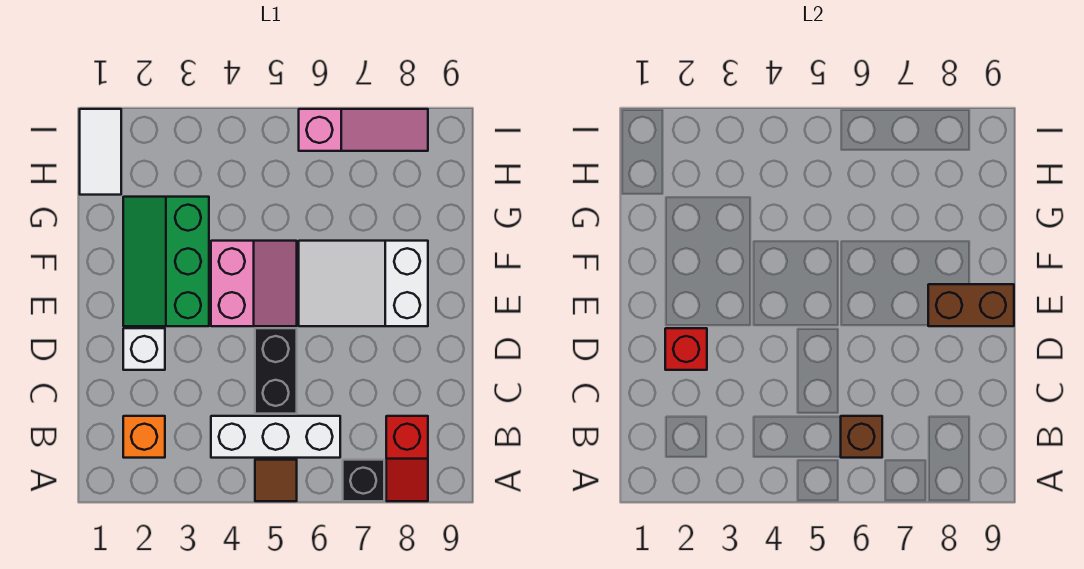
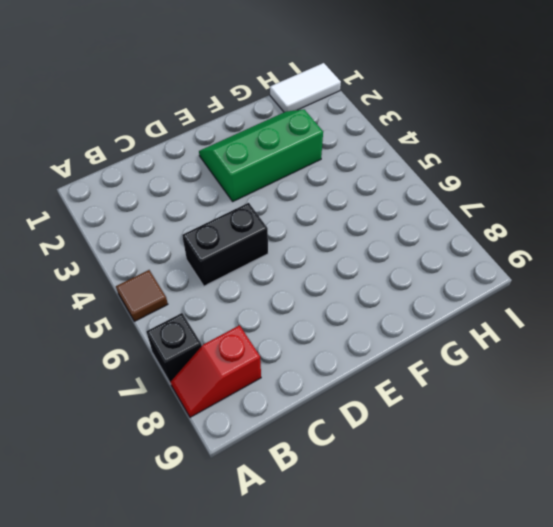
none -> orange brick B2 level 1
none -> white brick B4:B6 level 1
none -> white brick D2 level 1

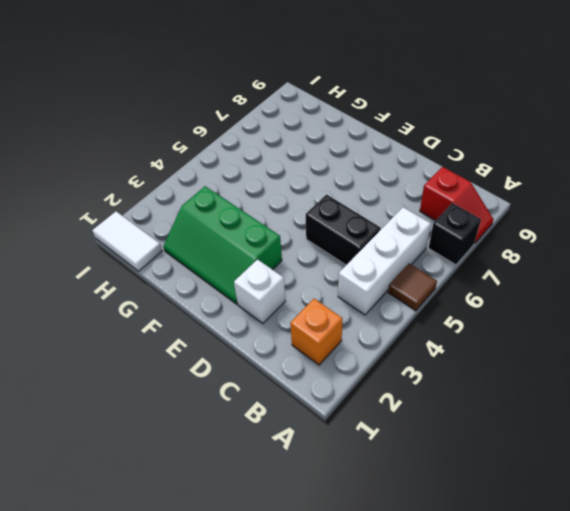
none -> pink slope E4:F5 level 1 top 4
none -> white slope E6:F8 level 1 top 8
none -> pink slope I6:I8 level 1 top 6

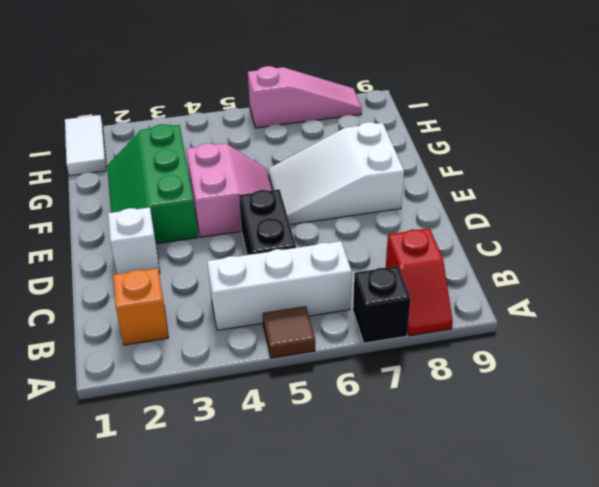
none -> brown brick B6 level 2
none -> red brick D2 level 2
none -> brown brick E8:E9 level 2

